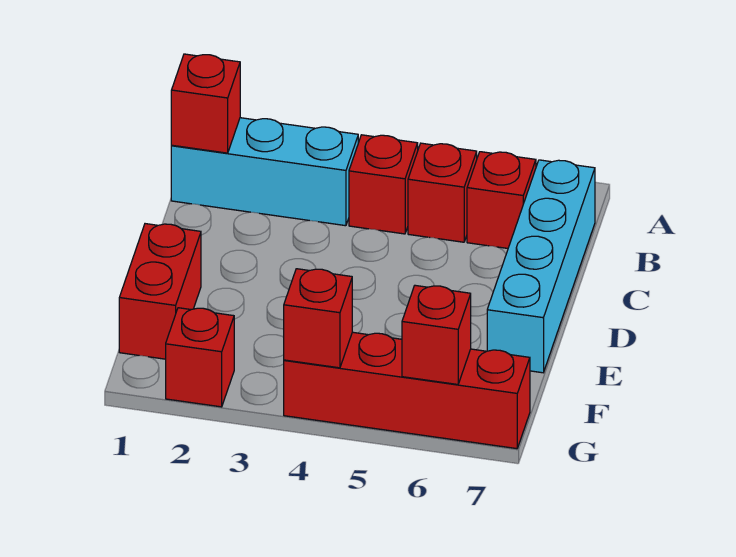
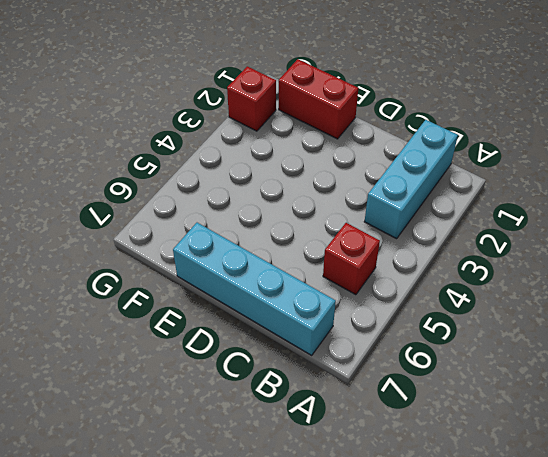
none -> red brick B4 level 1
none -> red brick B6 level 1

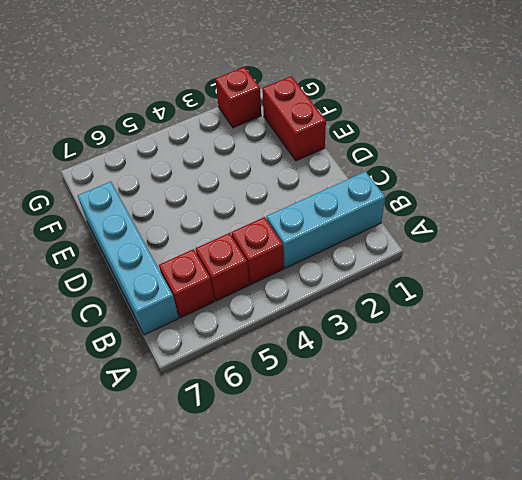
none -> red brick G4:G7 level 1
none -> red brick B1 level 2

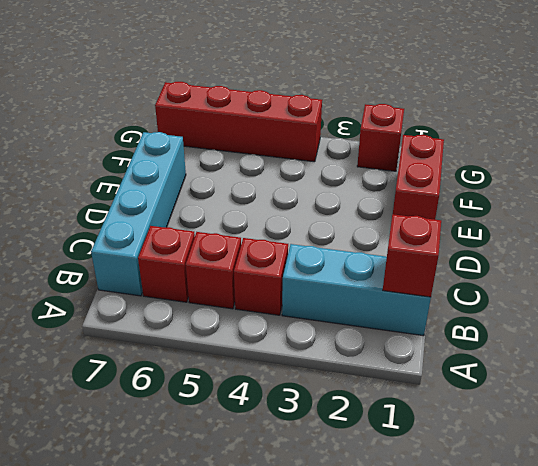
none -> red brick G4 level 2
none -> red brick G6 level 2

